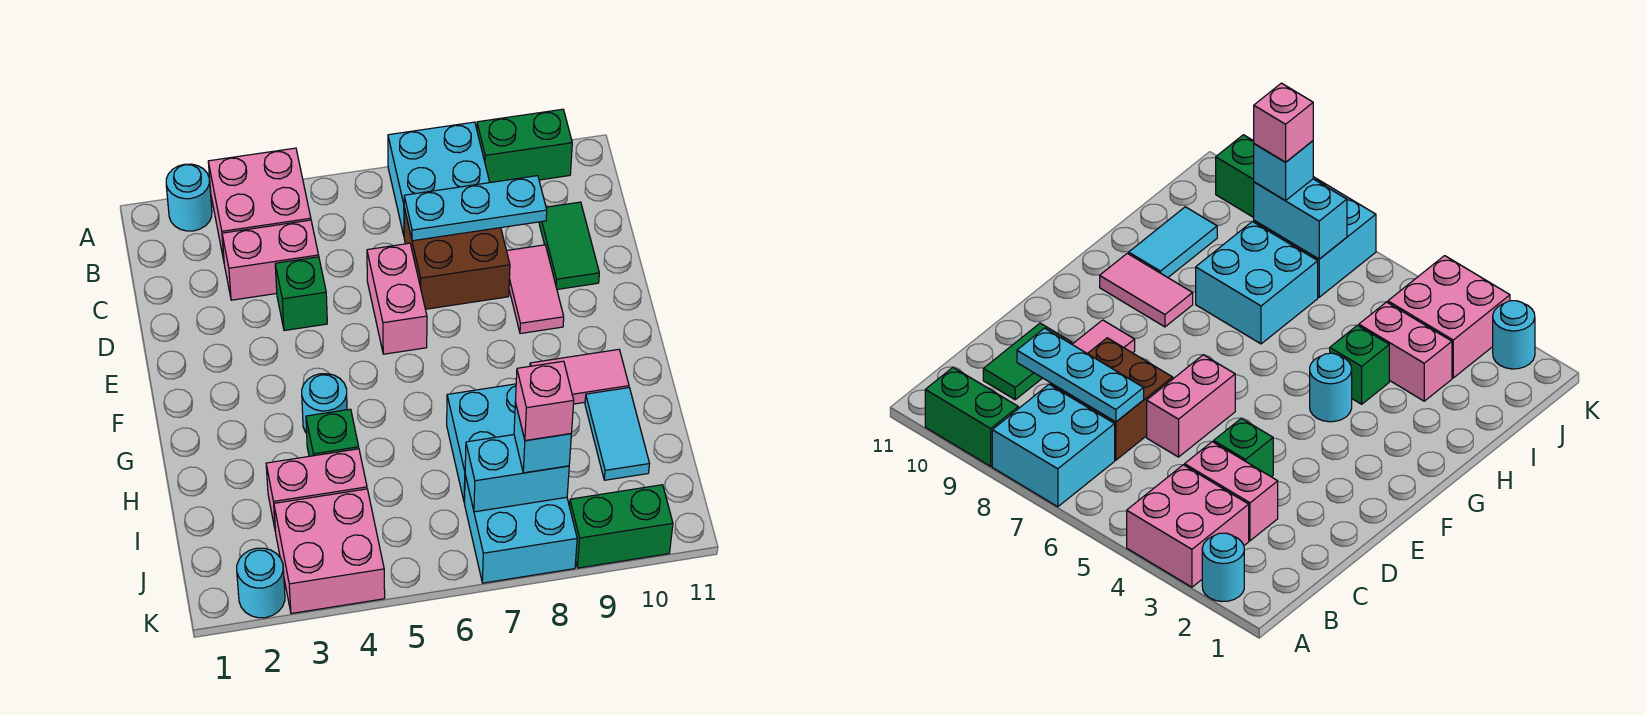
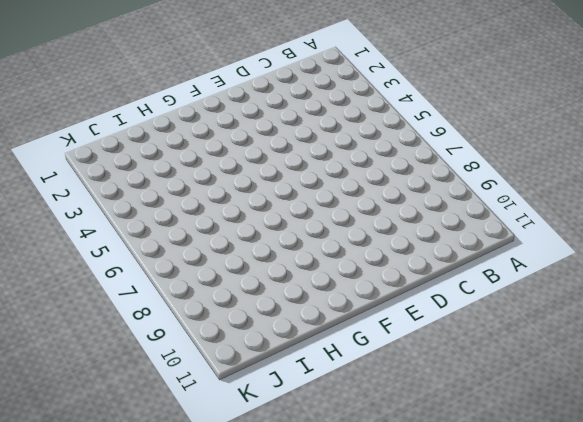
none -> cyan round brick A2 level 1
none -> pink brick A3:B4 level 1
none -> cyan brick A7:B8 level 1

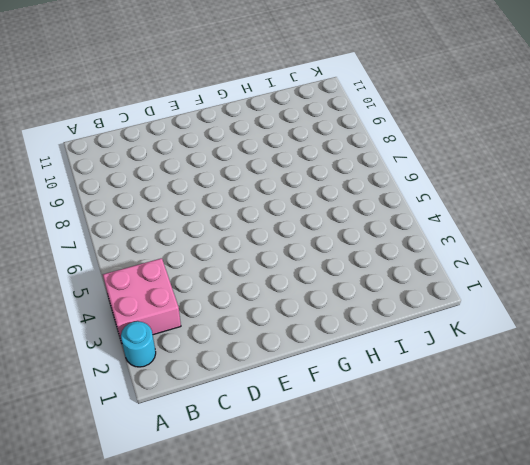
none -> cyan brick A7:B8 level 1
none -> green brick A9:A10 level 1
none -> pink brick C3:C4 level 1

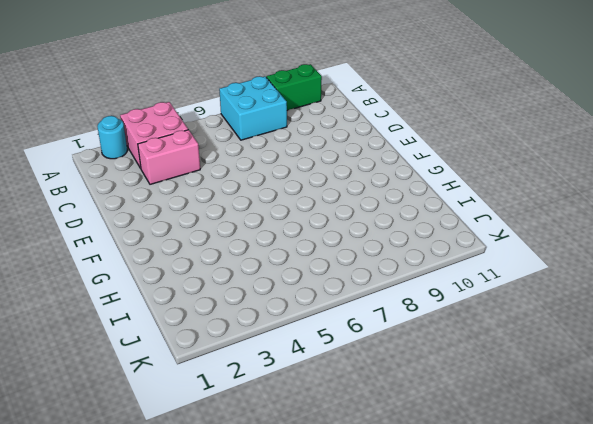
none -> brown brick C7:D8 level 1
none -> green tile C10:D10 level 1
none -> green brick D4 level 1

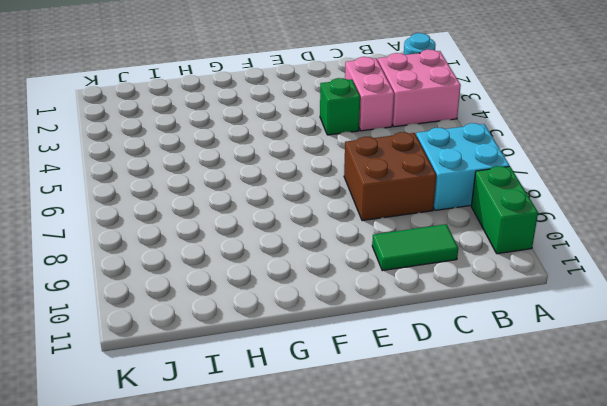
none -> pink brick D6:E6 level 1
none -> pink tile D9:E9 level 1
none -> cyan round brick G4 level 1

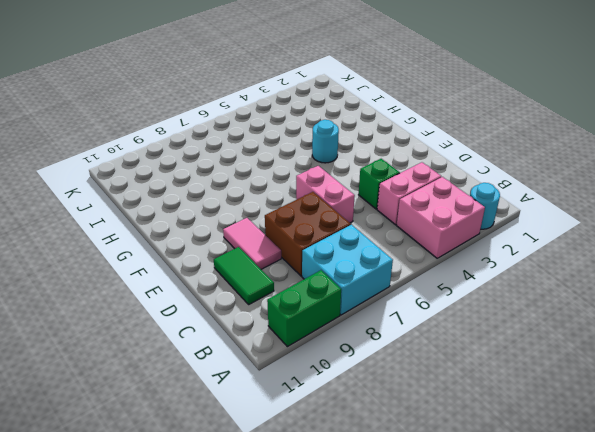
none -> pink tile G9:G10 level 1
none -> green brick H4 level 1
none -> cyan brick H7:I8 level 1

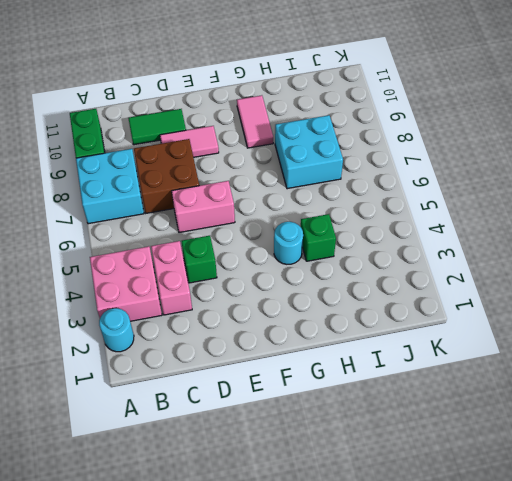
none -> cyan tile H10:I10 level 1
none -> pink brick I3:I4 level 1
none -> pink brick J3:K4 level 1

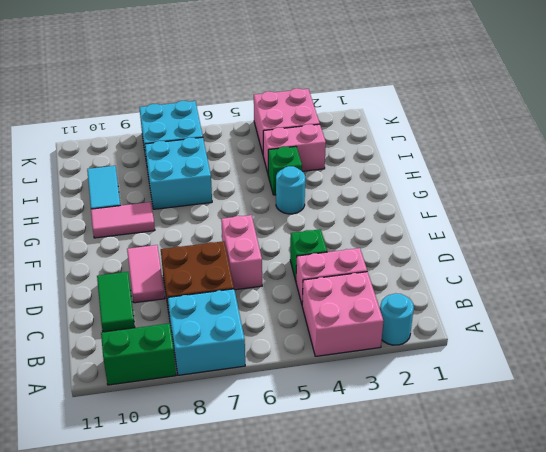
none -> cyan round brick K2 level 1
none -> green brick K9:K10 level 1
none -> cyan plate C7:C9 level 2

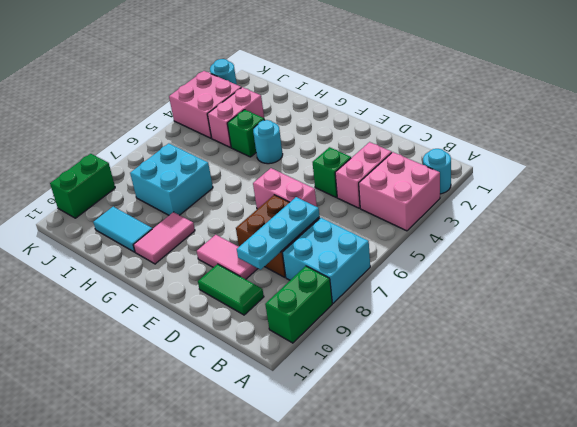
none -> cyan brick J7:K8 level 1
none -> cyan brick J7:J8 level 2
none -> cyan brick J8 level 3

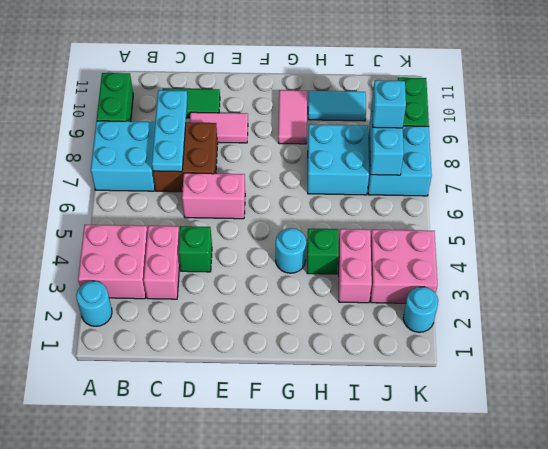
none -> pink brick J8 level 4

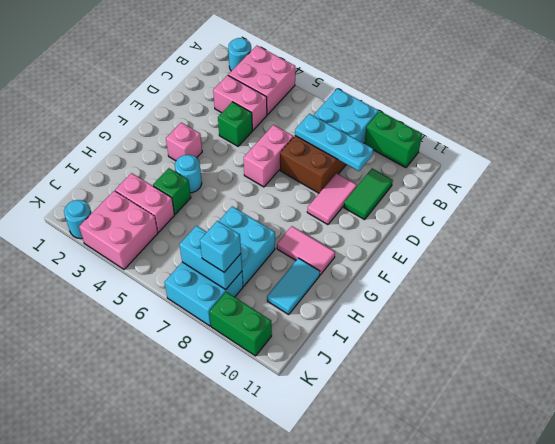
pink brick F3 level 1 -> pink brick J8 level 4

